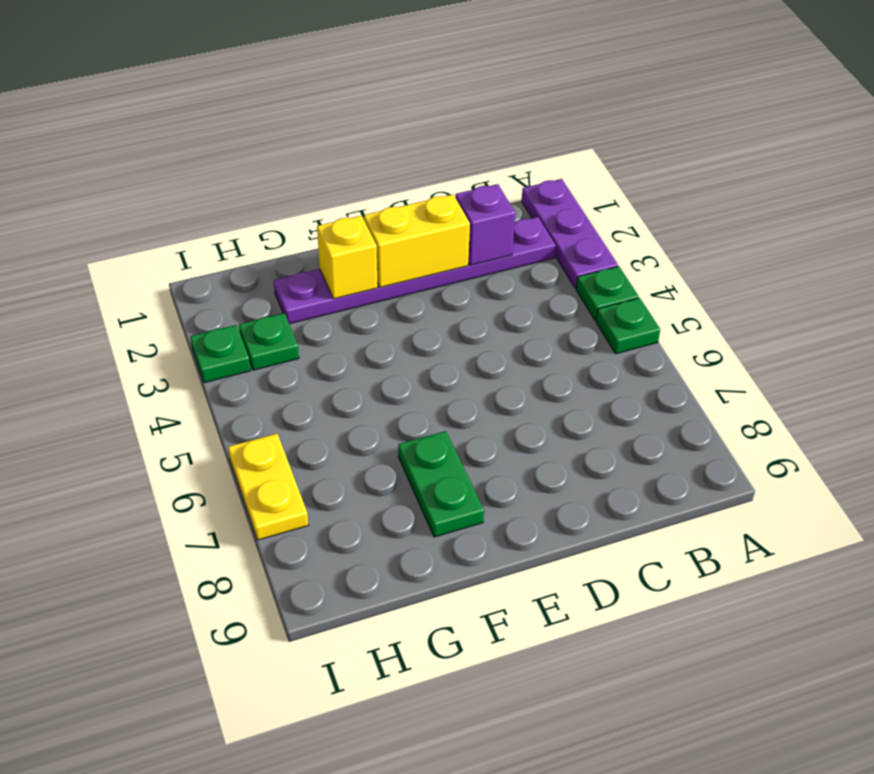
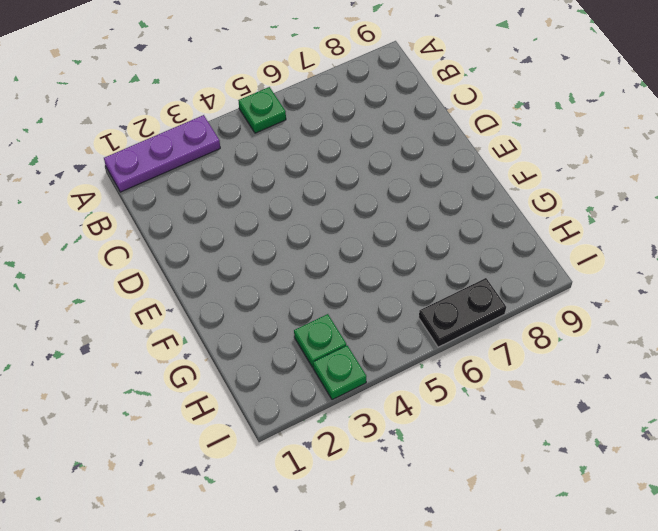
black plate I6:I7 level 1 -> yellow plate I6:I7 level 1
none -> green plate A4 level 1
none -> purple plate B2:G2 level 1

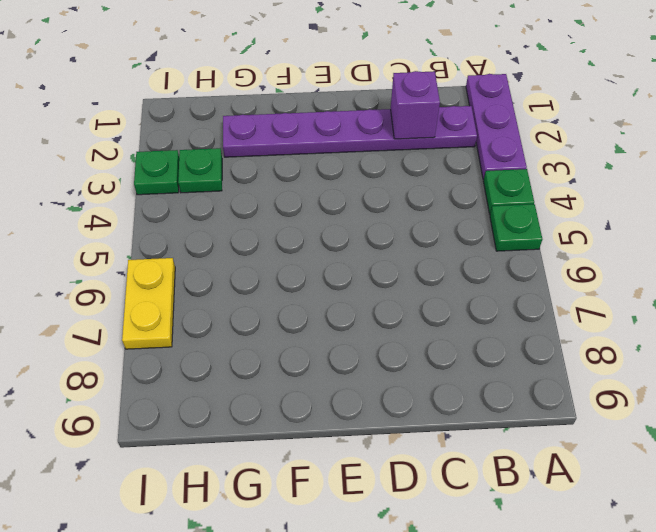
none -> green plate F7:F8 level 1
none -> yellow brick D2:E2 level 2

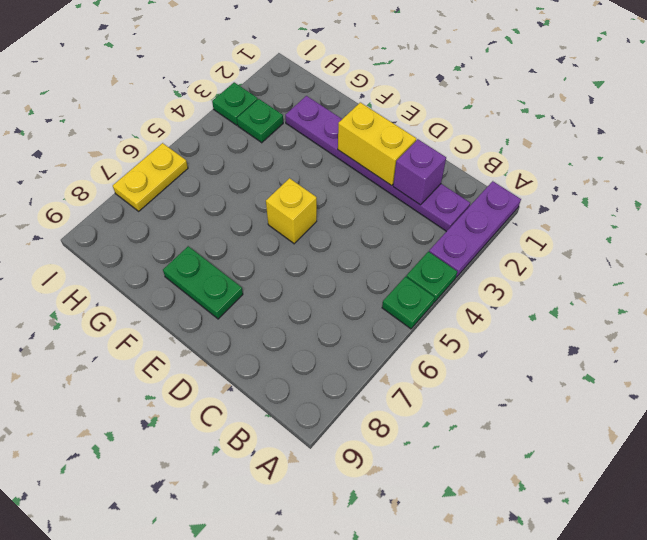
yellow brick E5 level 1 -> yellow brick F2 level 2
green plate E8:F8 level 1 -> green plate F7:F8 level 1

